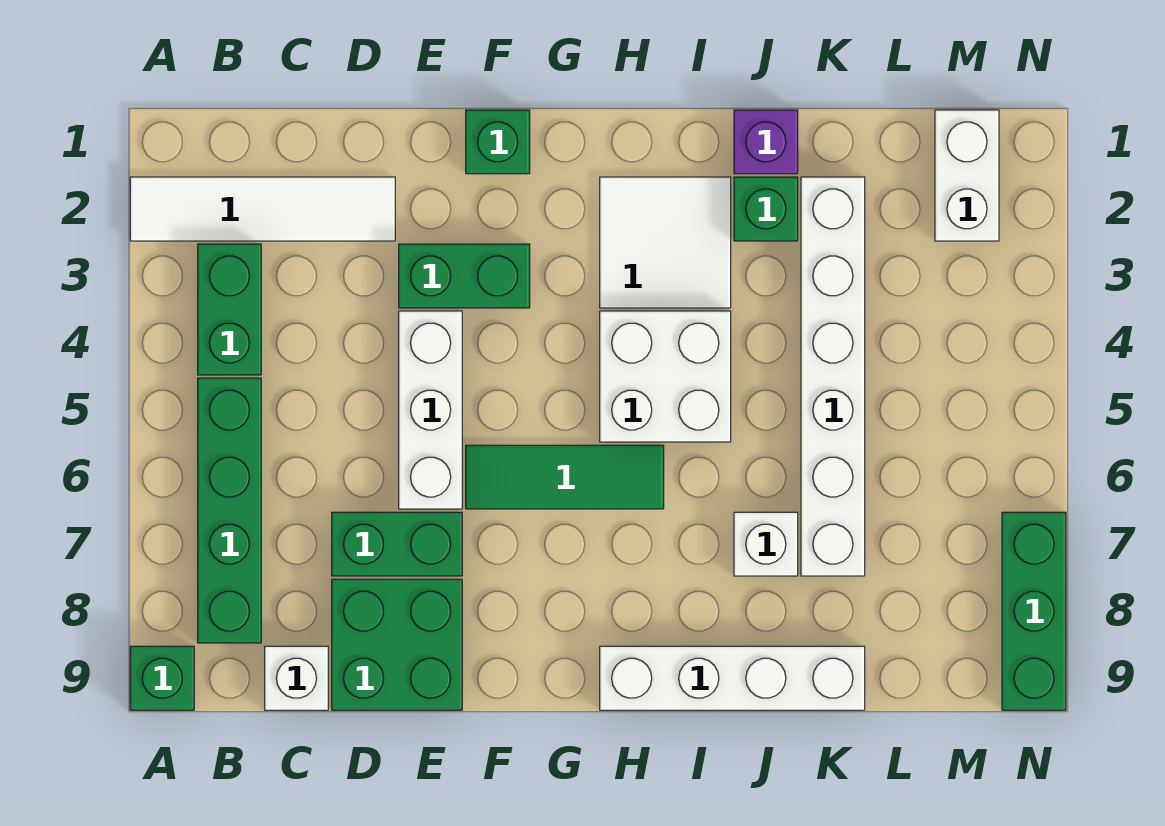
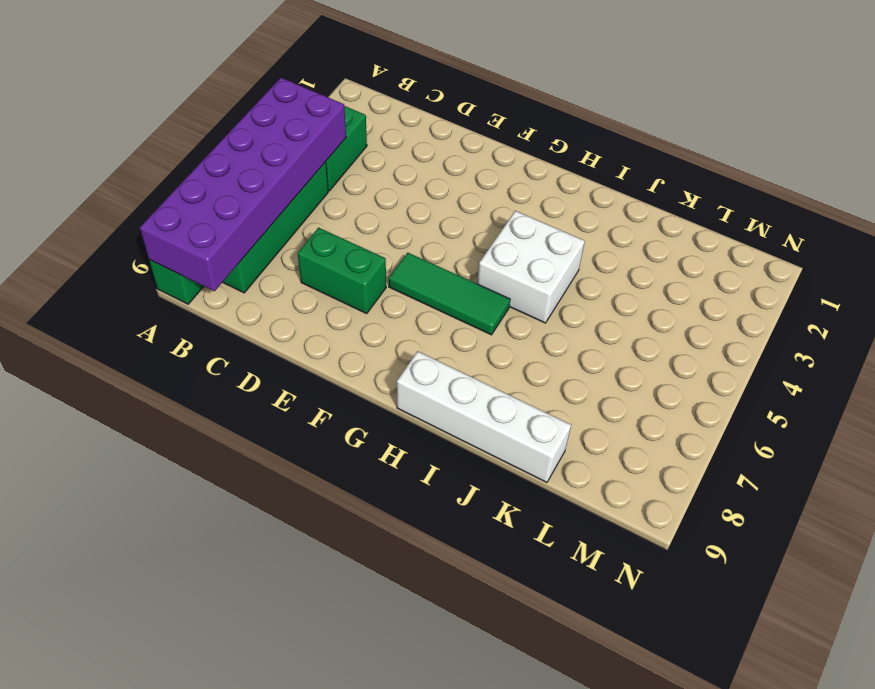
purple brick A4:B9 level 2 -> none
none -> white tile A2:D2 level 1
none -> white brick C9 level 1
none -> green brick D8:E9 level 1

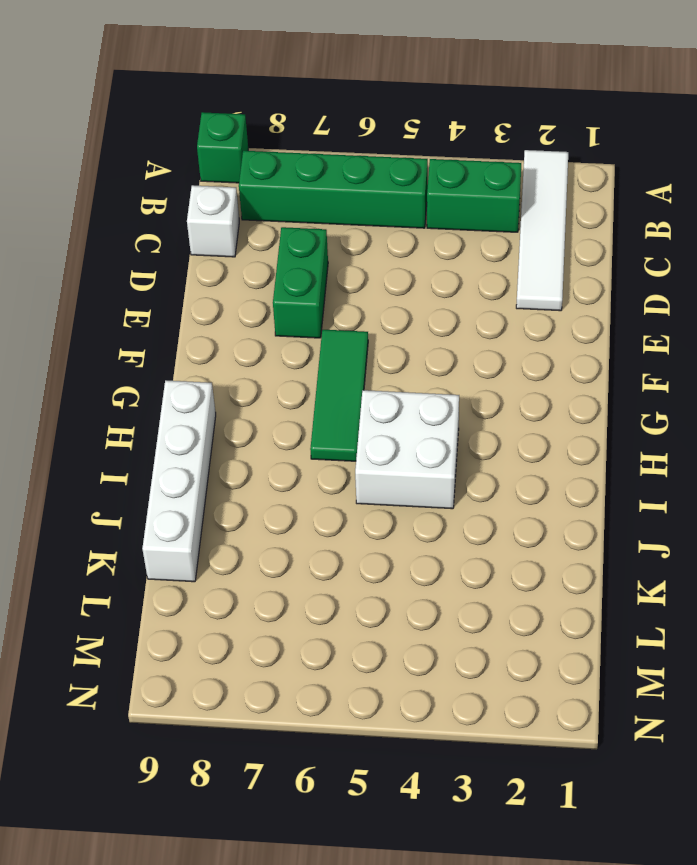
none -> green brick D8:E9 level 1
none -> green brick E3:F3 level 1
none -> white brick E4:E6 level 1

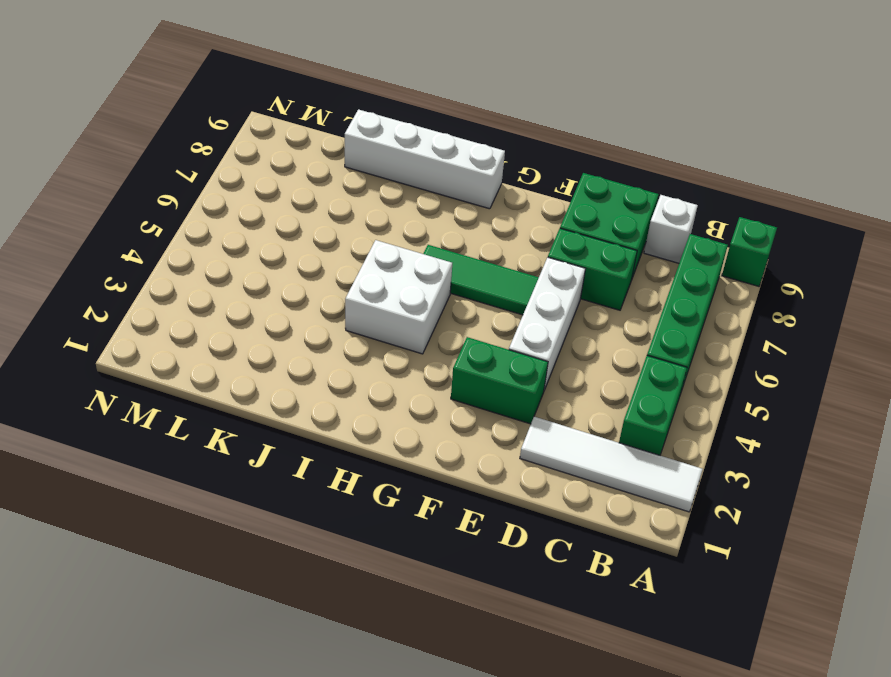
none -> green brick F1 level 1
none -> white tile H2:I3 level 1
none -> purple brick J1 level 1

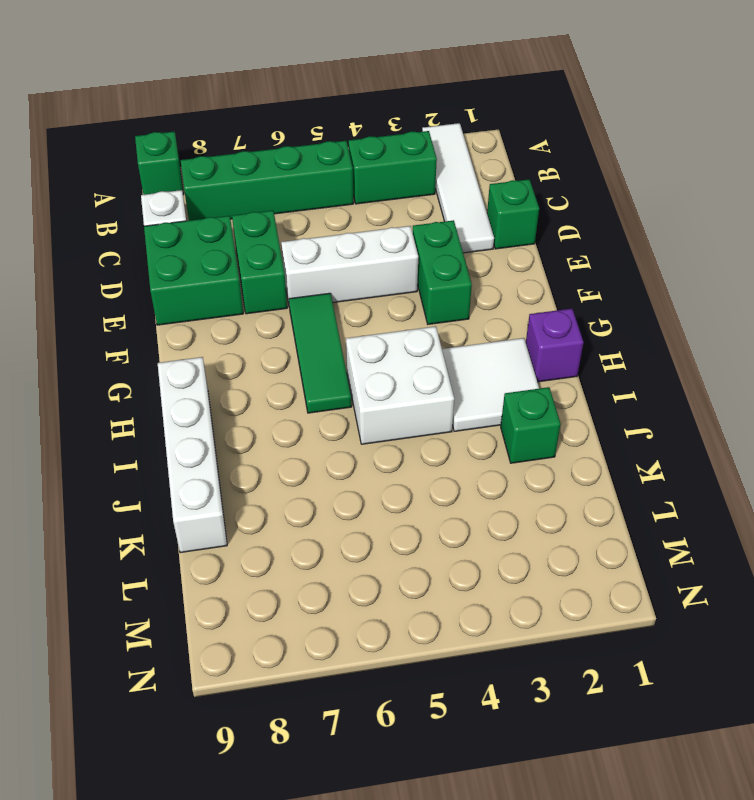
green brick D1 level 1 -> green brick F1 level 1
purple brick H1 level 1 -> purple brick J1 level 1
none -> white brick J7 level 1
none -> white brick K2:K7 level 1
none -> white brick M1:M2 level 1

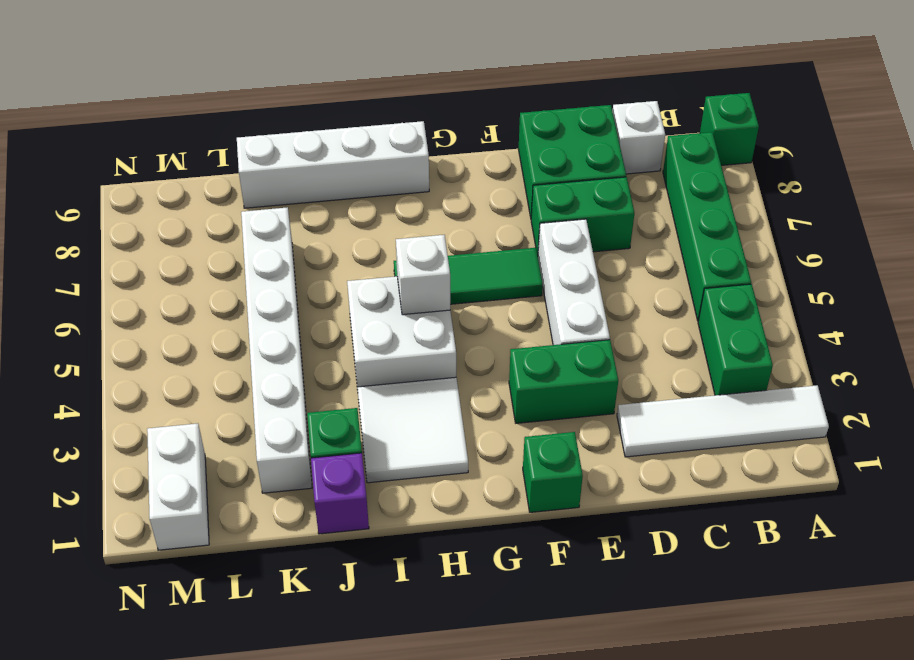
white brick H5 level 2 -> white brick J7 level 1
none -> green brick N7:N9 level 1

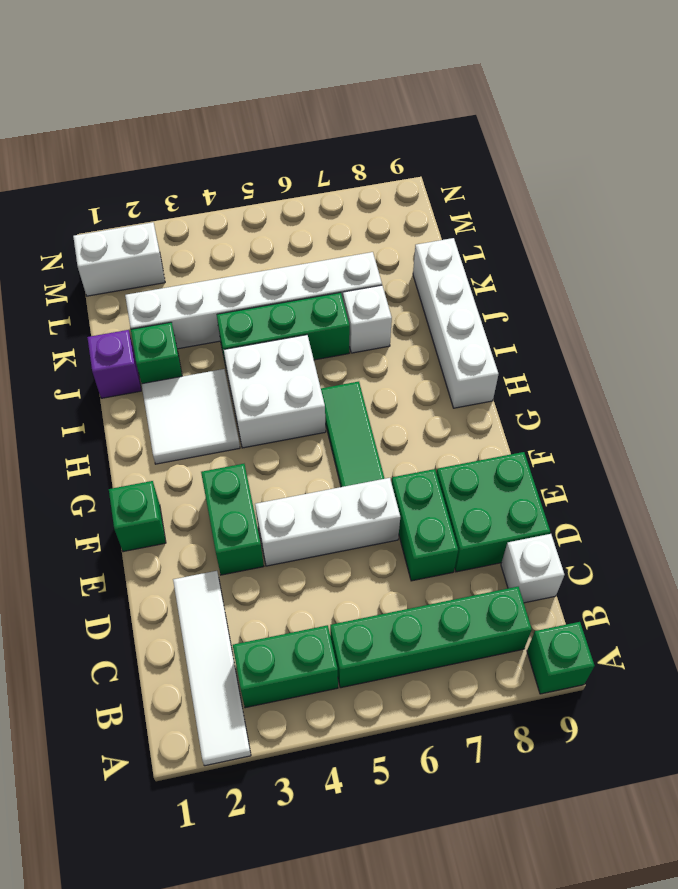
green brick J4:J6 level 1 -> green brick N7:N9 level 1

